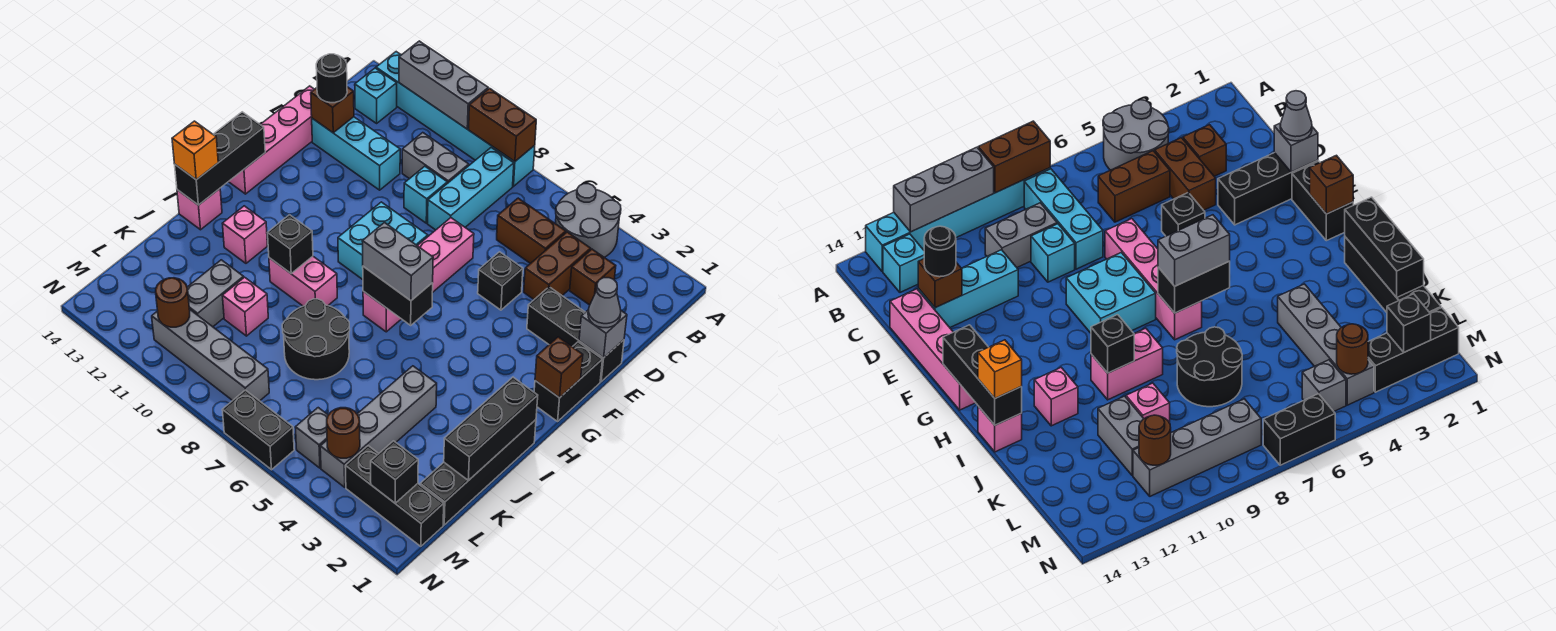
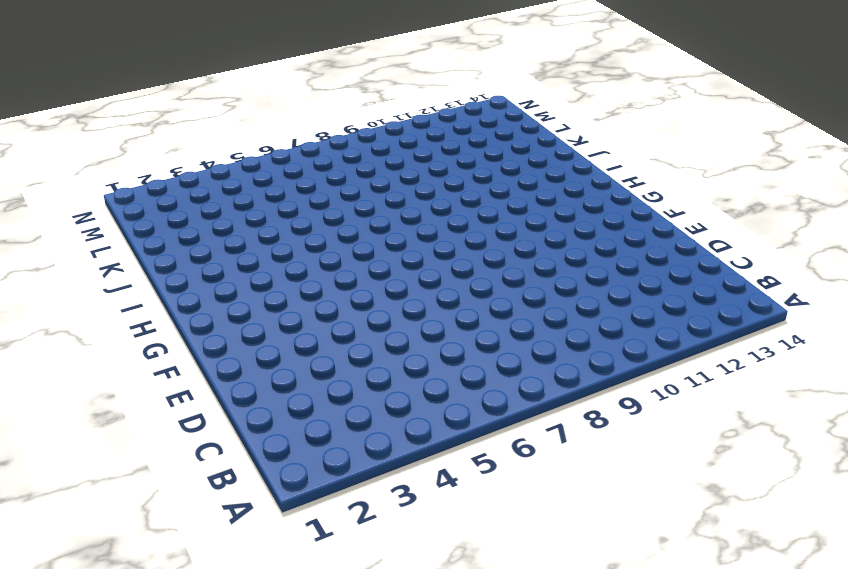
none -> grey round brick A4:B5 level 1
none -> cyan brick A8:A13 level 1
none -> cyan brick B8:D8 level 1
none -> cyan brick B13 level 1

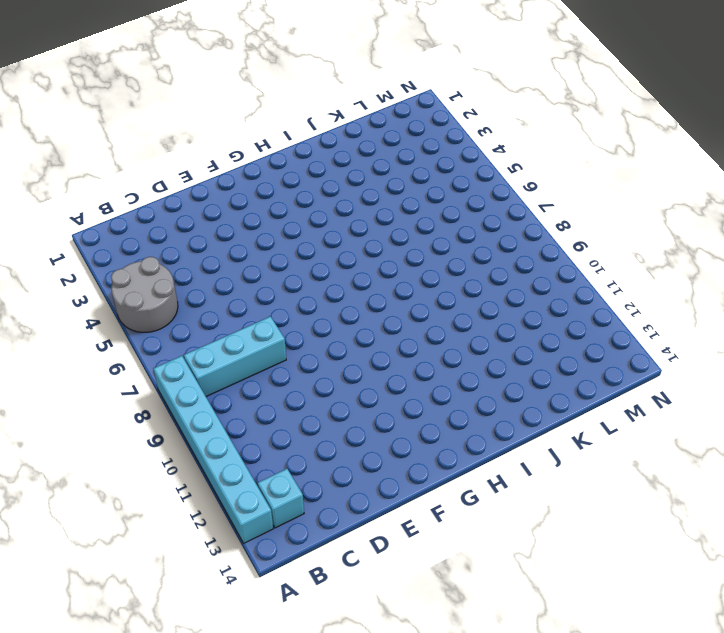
none -> brown brick C3 level 1
none -> brown brick C4:D4 level 1
none -> brown brick C5:C6 level 1
none -> grey brick C9:C10 level 1

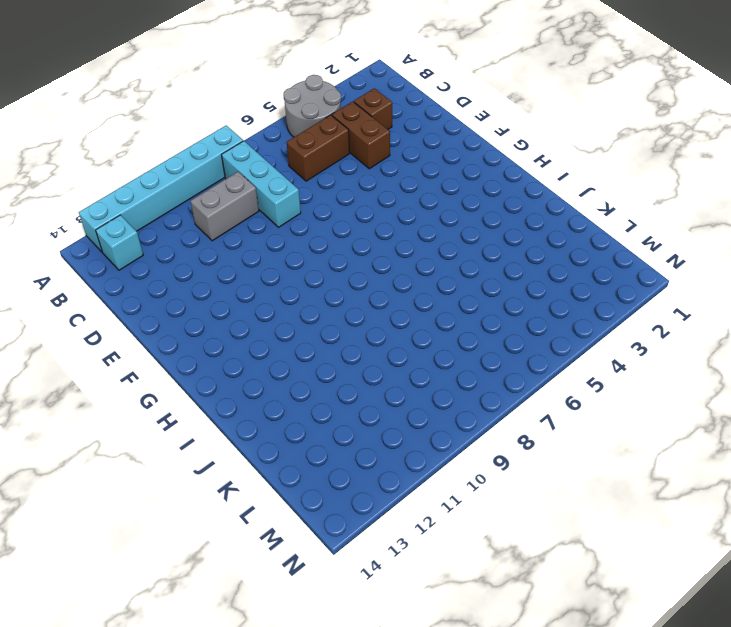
none -> cyan brick D9 level 1
none -> cyan brick D11:D13 level 1
none -> pink brick D14:G14 level 1
none -> black brick E1:E3 level 1

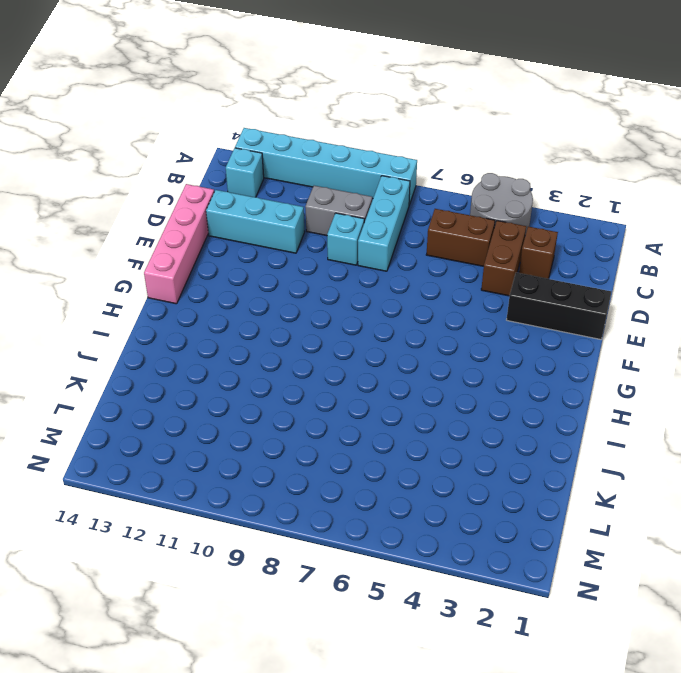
none -> black brick E5 level 1
none -> pink brick E7:H7 level 1
none -> black brick F1:G1 level 1
none -> cyan brick F8:G9 level 1

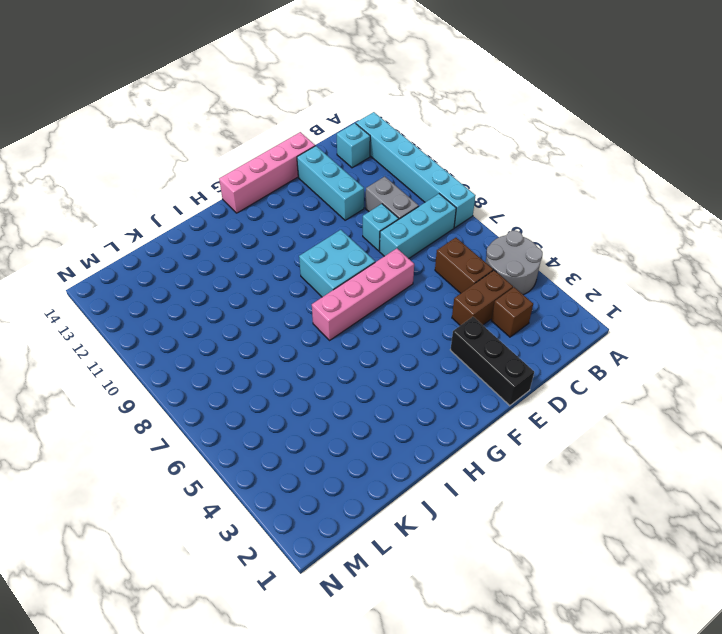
none -> black brick E5 level 1
none -> black brick F1:G1 level 1
none -> black brick I1:L1 level 1
none -> pink brick I9:I10 level 1

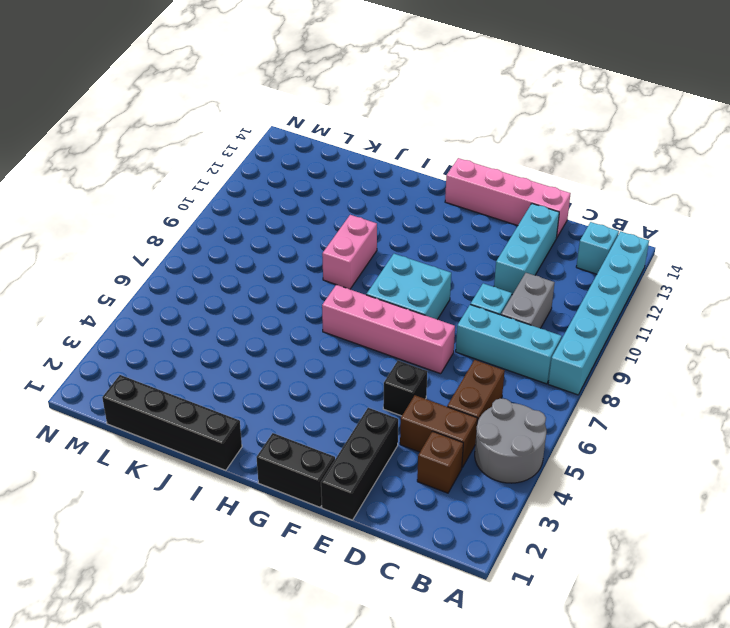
none -> pink brick I12 level 1
none -> pink brick I14 level 1
none -> grey brick J4:M4 level 1
none -> black round brick J7:K8 level 1

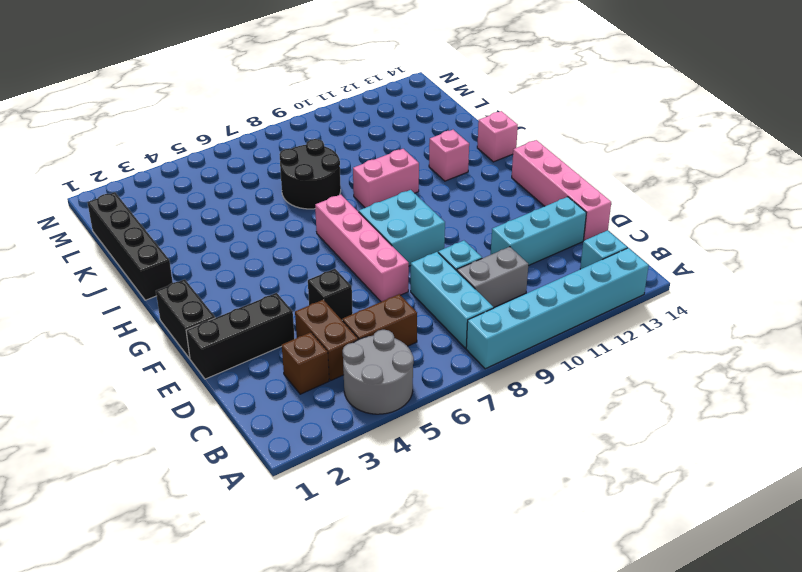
none -> grey brick J4:M4 level 1
none -> pink brick K10 level 1
none -> grey brick K11:L11 level 1
none -> black brick M1:M3 level 1

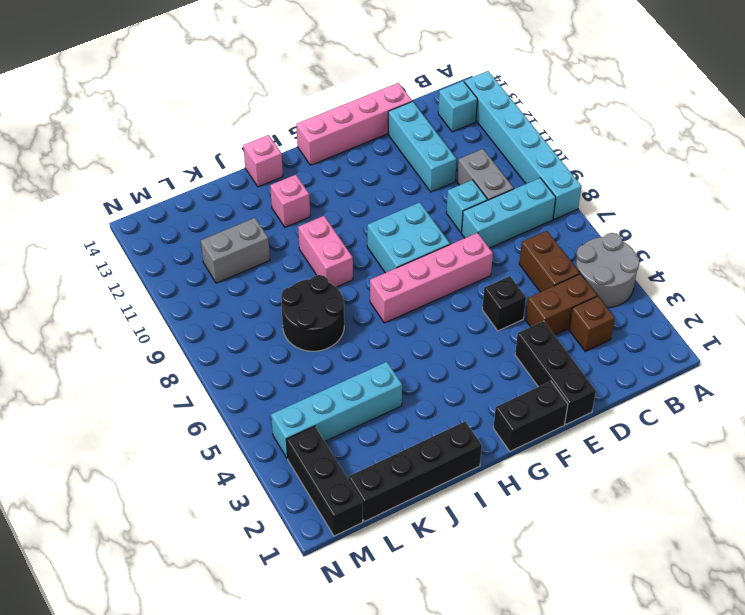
cyan brick J4:M4 level 1 -> grey brick J4:M4 level 1
none -> pink brick K10 level 1
none -> grey brick M5 level 1
none -> grey brick M8:M11 level 1
none -> black brick N6:N7 level 1

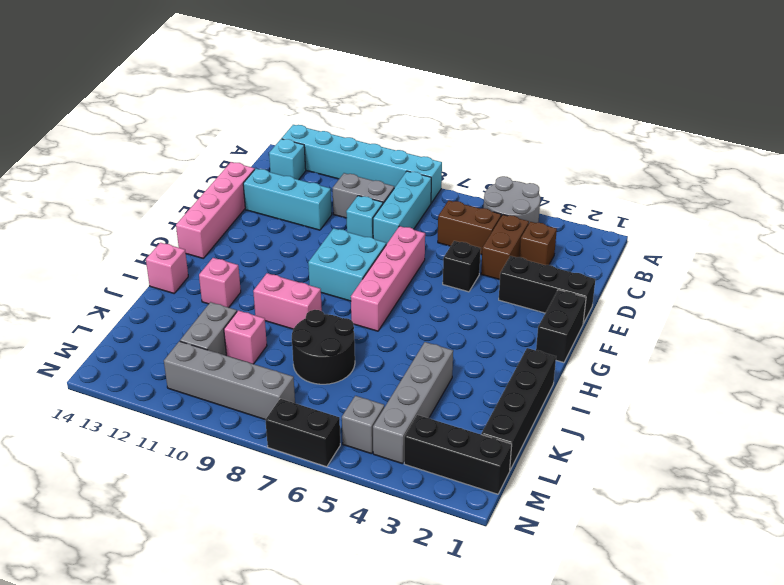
none -> brown brick A8:A9 level 2
none -> grey brick A10:A12 level 2
none -> brown brick D13 level 2
none -> grey brick E1 level 2

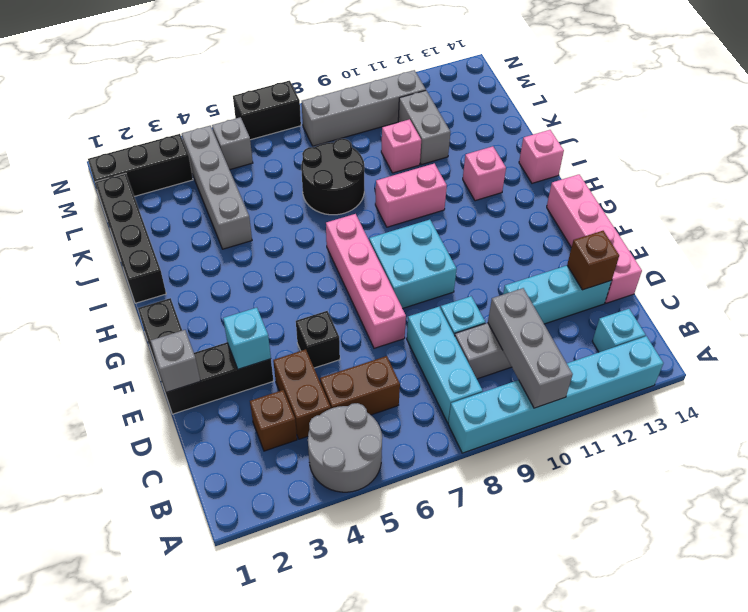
grey brick A10:C10 level 2 -> grey brick A10:A12 level 2
cyan brick E3 level 2 -> none
none -> brown brick A8:A9 level 2
none -> brown brick G1 level 2
none -> black brick G14:I14 level 2
none -> black brick H6:H7 level 2

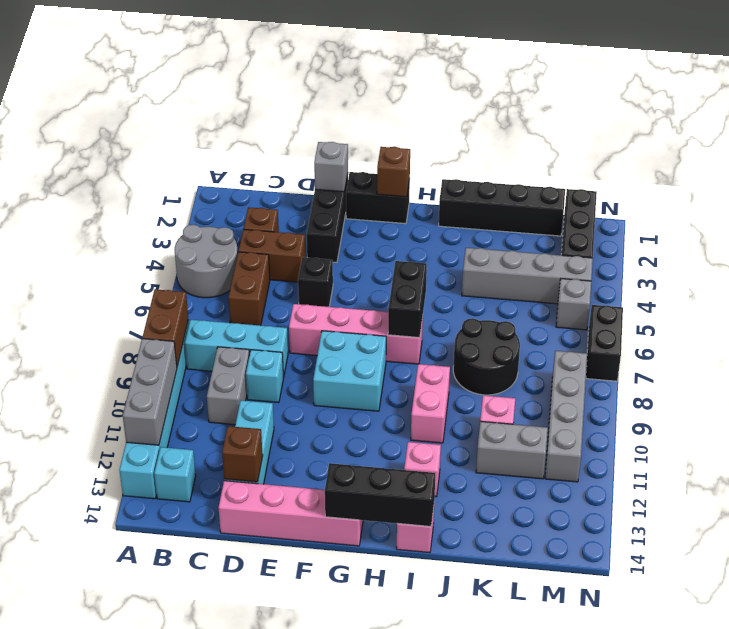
none -> black brick I1:K1 level 2
none -> black brick I10 level 2
none -> black brick M2 level 2
none -> brown round brick M4 level 2

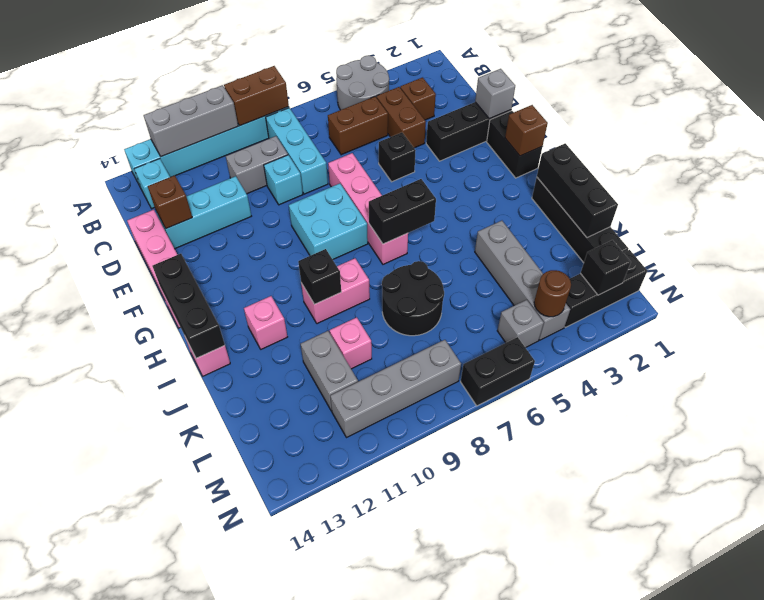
none -> brown round brick M11 level 2
none -> black round brick D13 level 3
none -> grey cone E1 level 3
none -> grey brick H6:H7 level 3

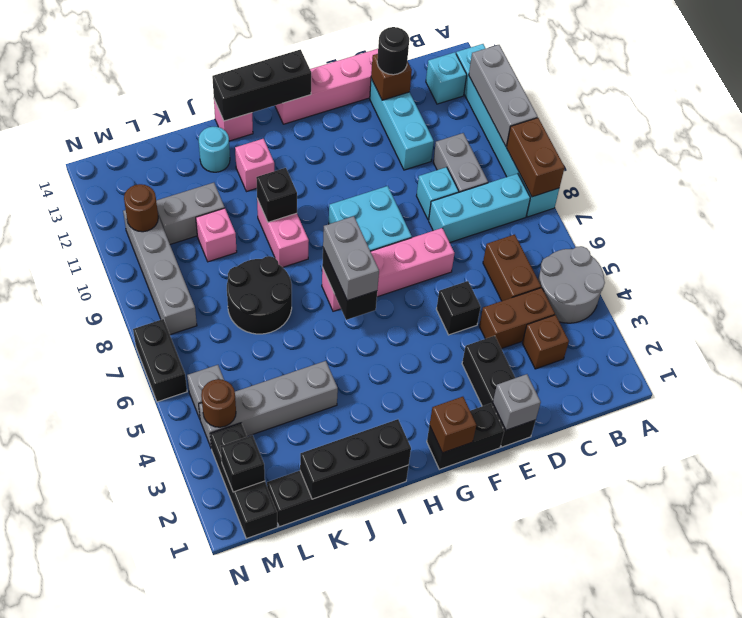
cyan round brick J13 level 1 -> none
none -> grey cone E1 level 3
none -> orange brick I14 level 3

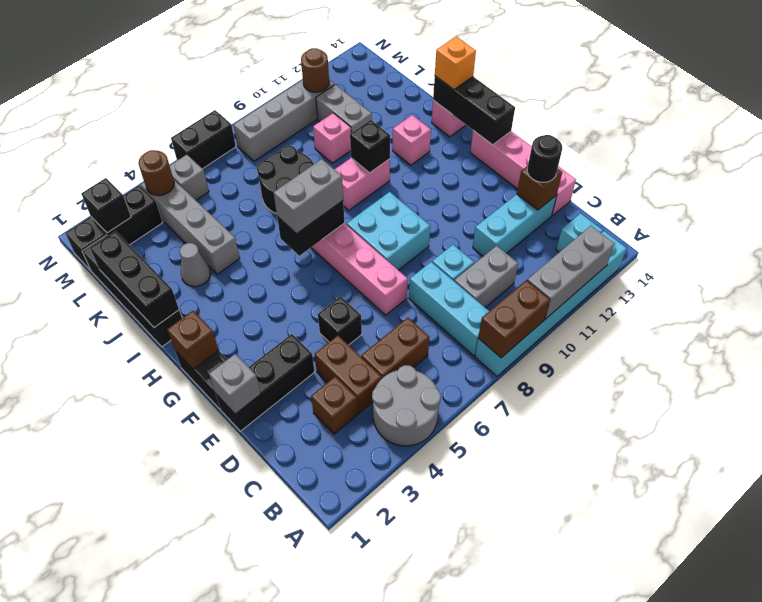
grey cone J3 level 1 -> grey cone E1 level 3

